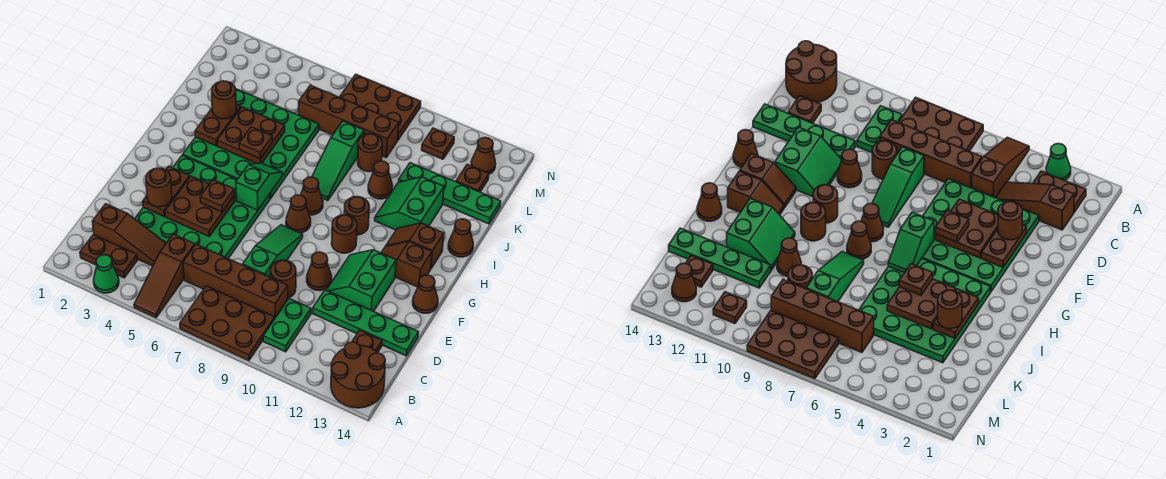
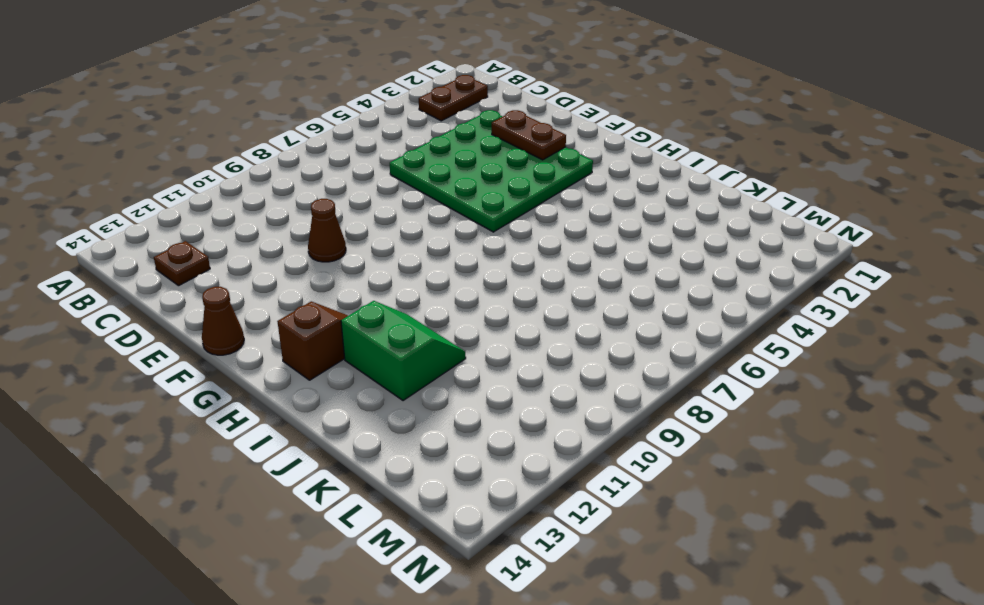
none -> green cone A3 level 1
none -> brown slope A5:C5 level 1 top C
none -> brown plate A7:B9 level 1
none -> brown round brick A13:B14 level 1

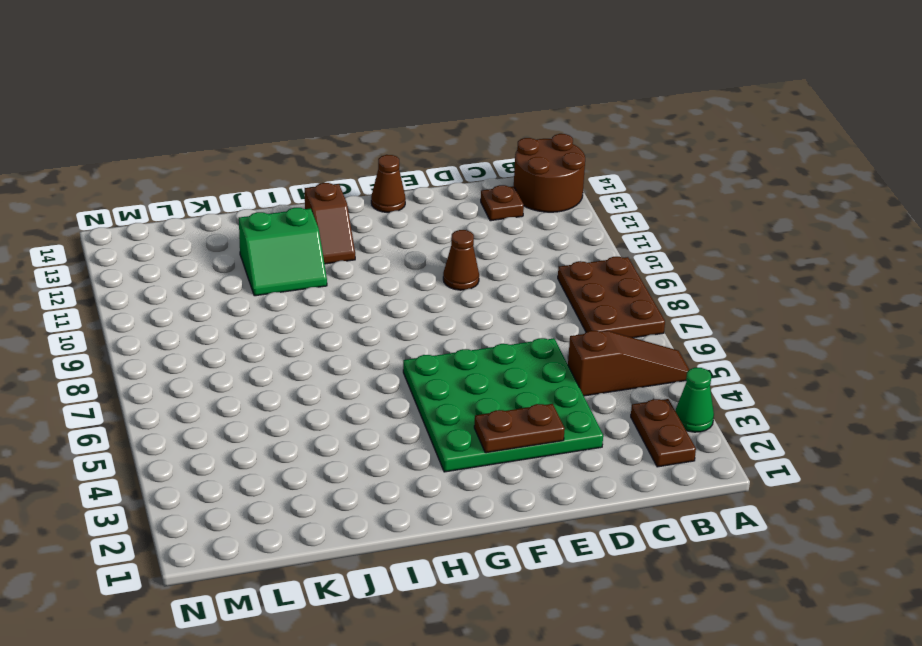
none -> green plate B10:C10 level 1
none -> brown slope C2:C4 level 1 top 2
none -> brown brick C6:C9 level 1
none -> green slope D8:F8 level 1 top D

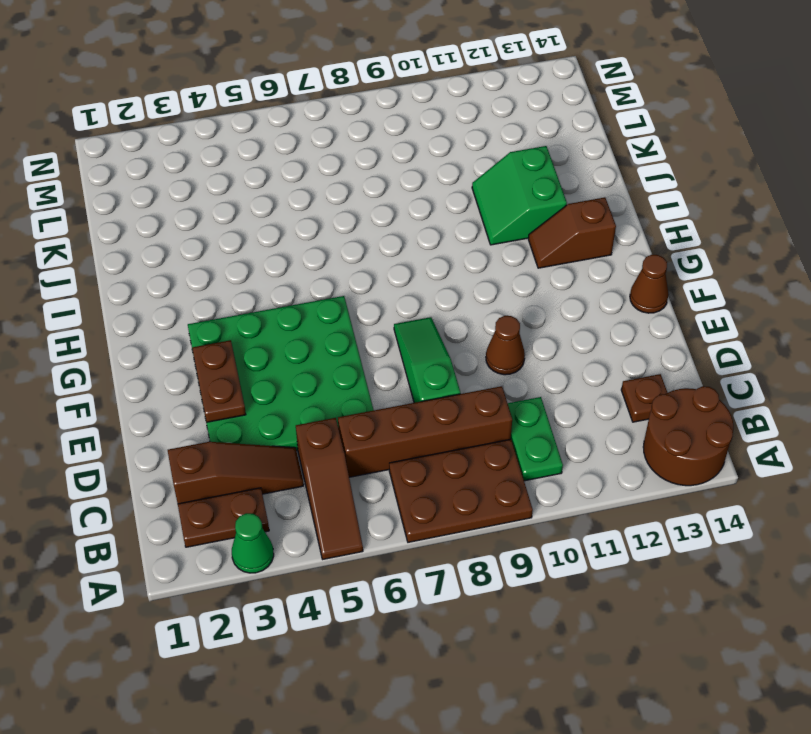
none -> brown round brick D9 level 1
none -> green plate D11:D14 level 1
none -> green slope E11:F12 level 1 top 12
none -> brown cone G8 level 1

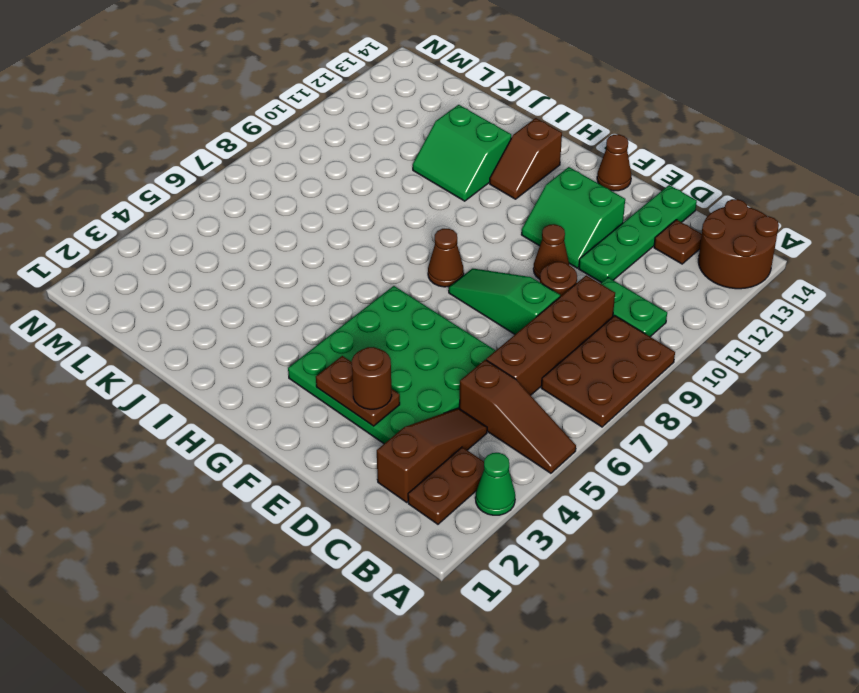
none -> brown round brick G10 level 1
none -> brown slope G12:G13 level 1 top 13
none -> green plate H3:K6 level 1
none -> brown cone H8 level 1

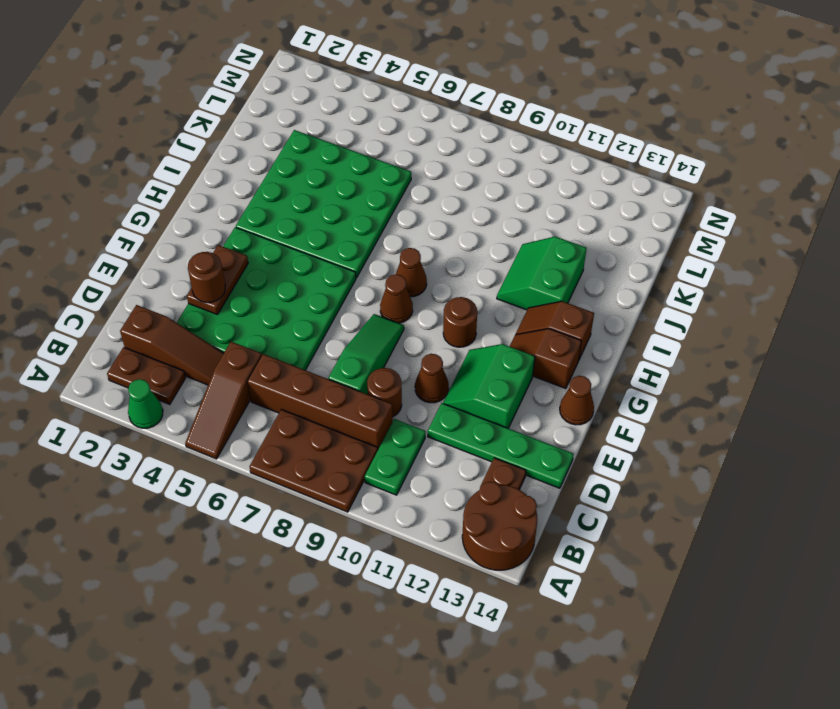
none -> brown round brick H10 level 1
none -> green slope I8:K8 level 1 top K
none -> brown cone I14 level 1
none -> brown cone J10 level 1

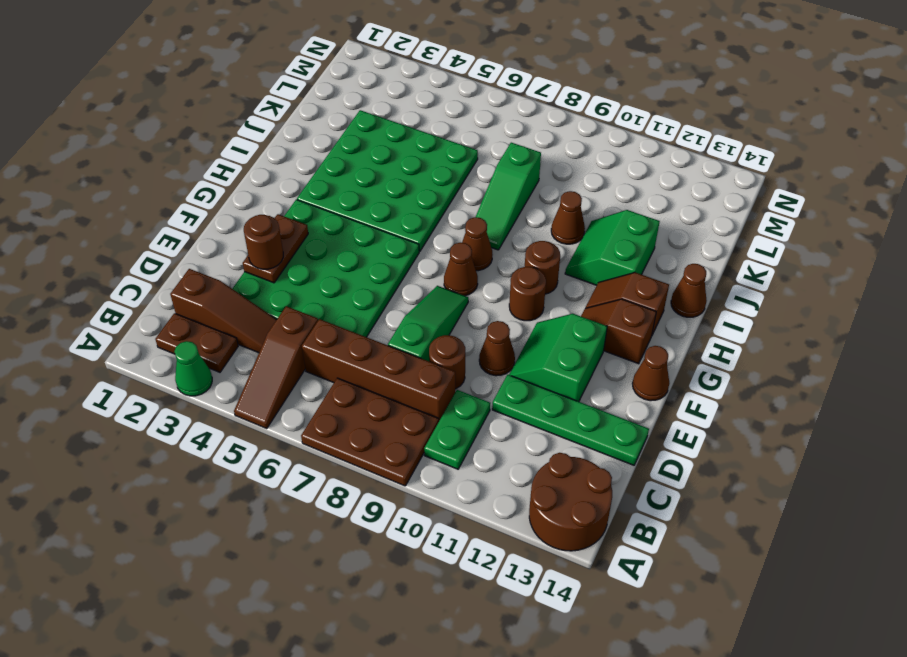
none -> brown plate C13 level 1
none -> brown round brick K9 level 1
none -> green plate K11:K14 level 1
none -> brown brick L6:L9 level 1

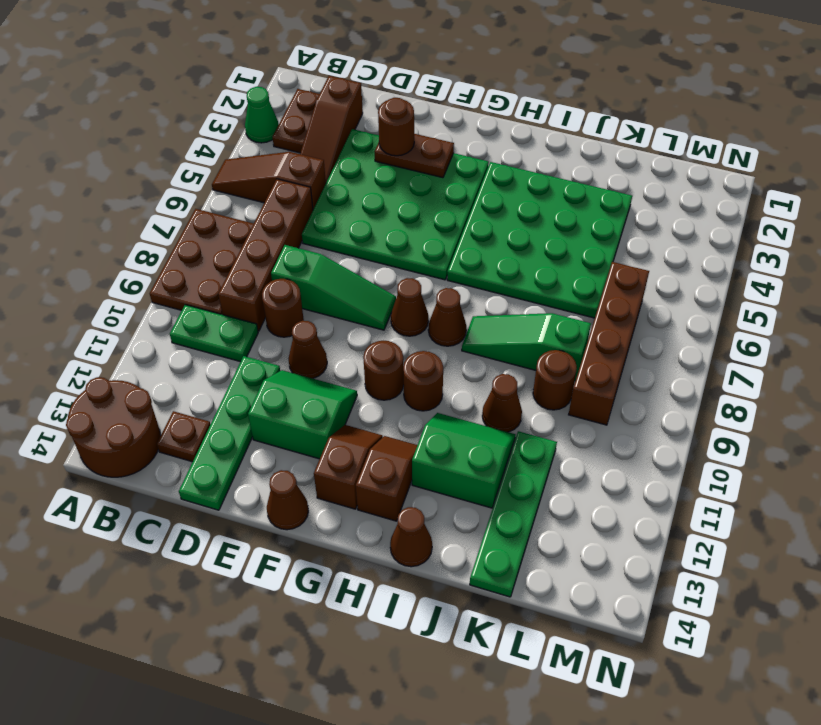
none -> brown plate L13 level 1
none -> brown plate M7:N9 level 1
none -> brown plate M11 level 1
none -> brown cone M13 level 1

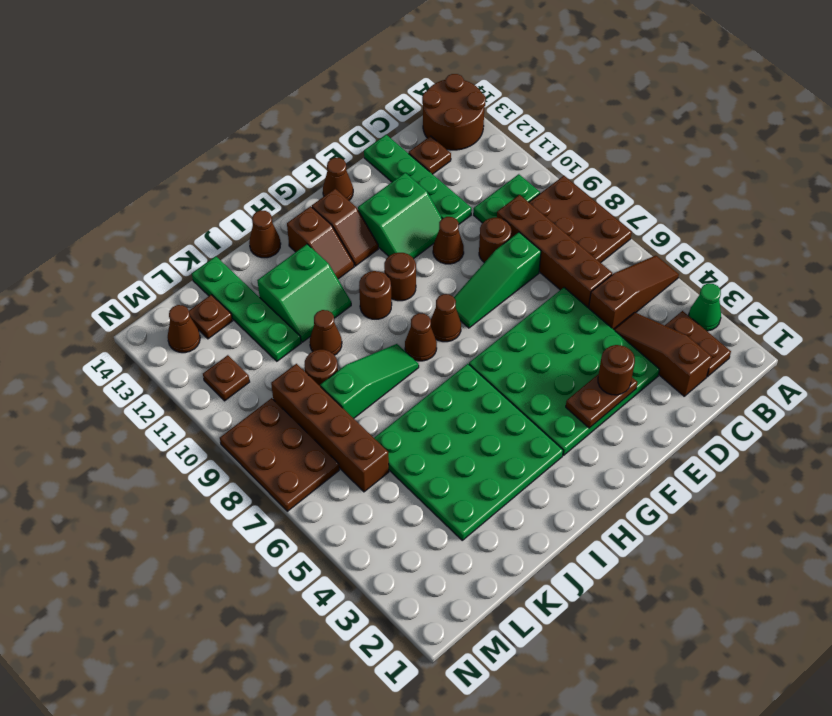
none -> brown plate E4:F5 level 2
none -> green slope G6:H6 level 2 top G
none -> brown plate I3:J3 level 2
none -> brown plate I4:J5 level 2

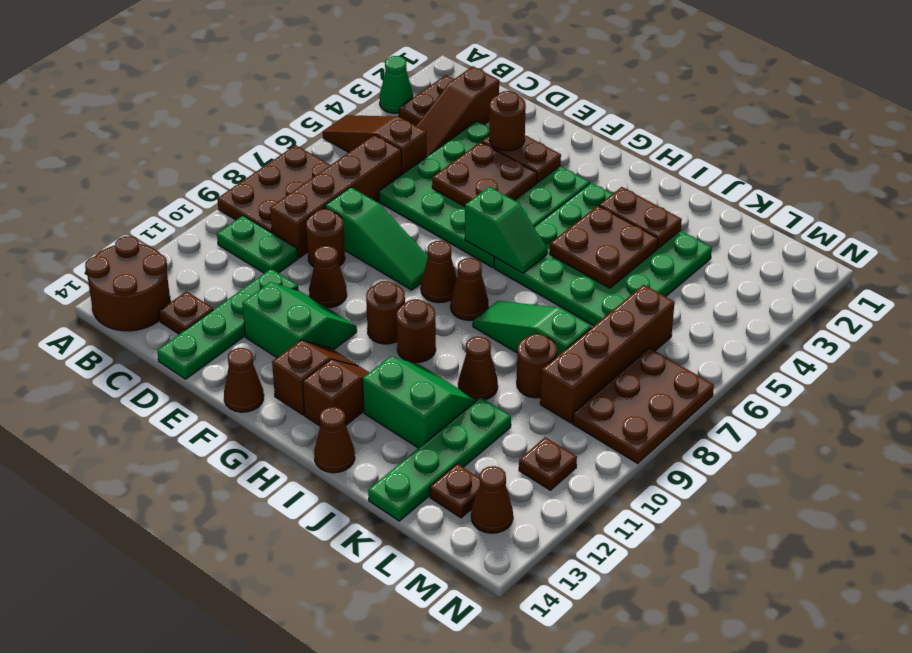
none -> brown plate F5 level 3
none -> brown plate I5 level 3
none -> brown round brick J3 level 3

